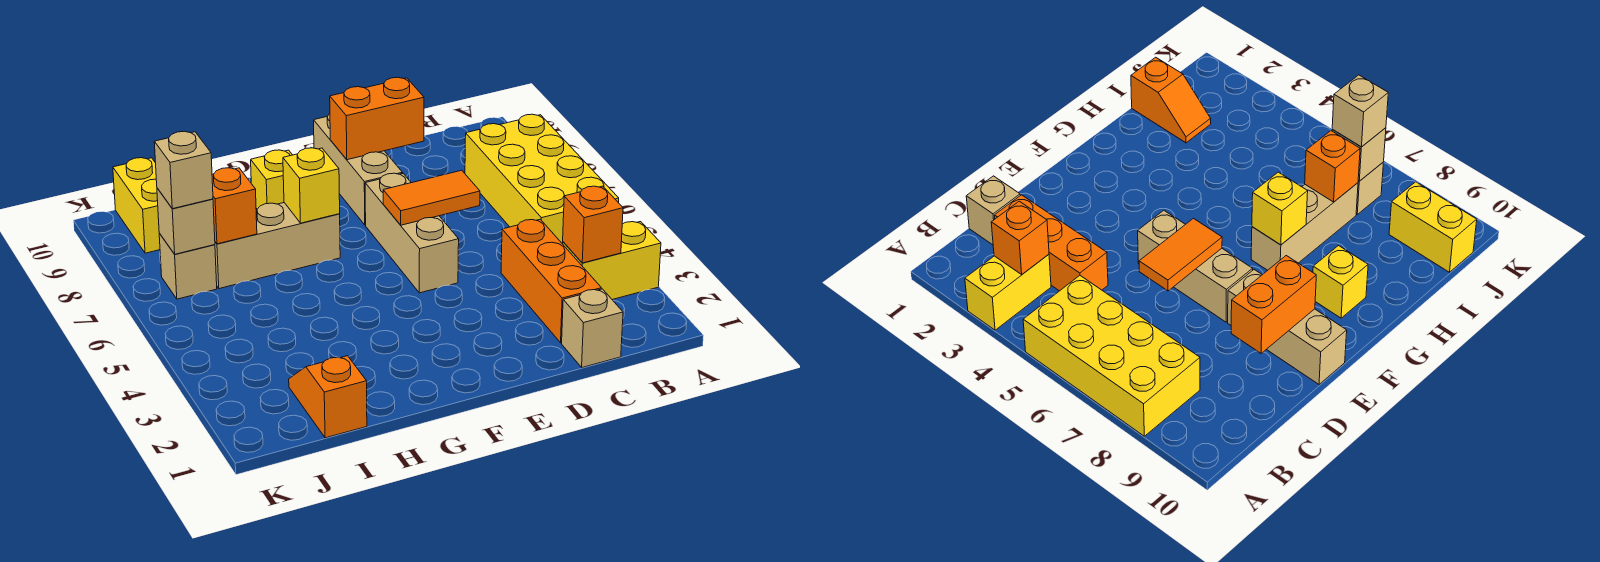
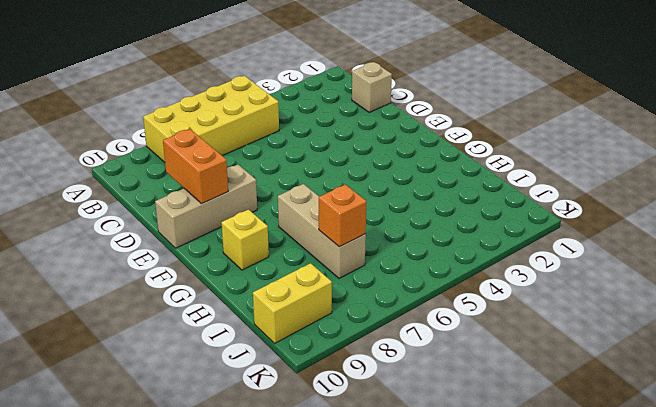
none -> yellow brick A3:B3 level 1
none -> orange brick C2:C4 level 1
none -> tan brick E5:E7 level 1

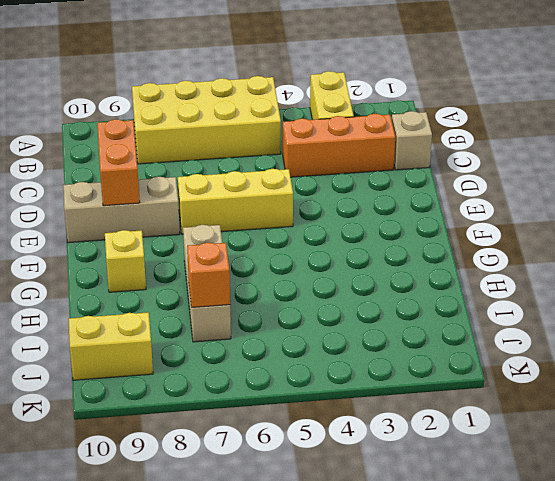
yellow brick E5:E7 level 1 -> tan brick E5:E7 level 1
none -> orange slope I1:I2 level 1 top 1
none -> tan brick J7 level 1
none -> orange brick B3 level 2

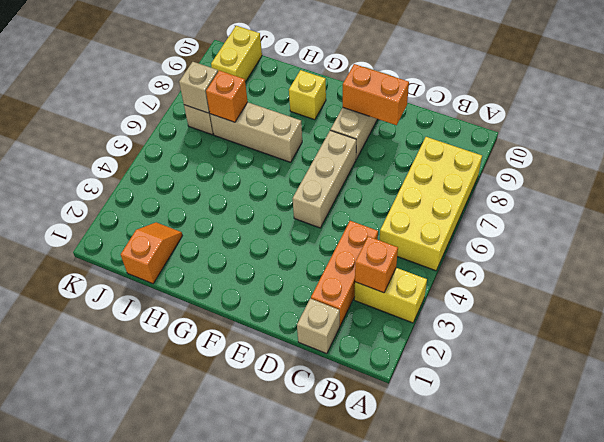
none -> orange tile D6:E6 level 2
none -> yellow brick G7 level 2
none -> tan brick J7 level 3

